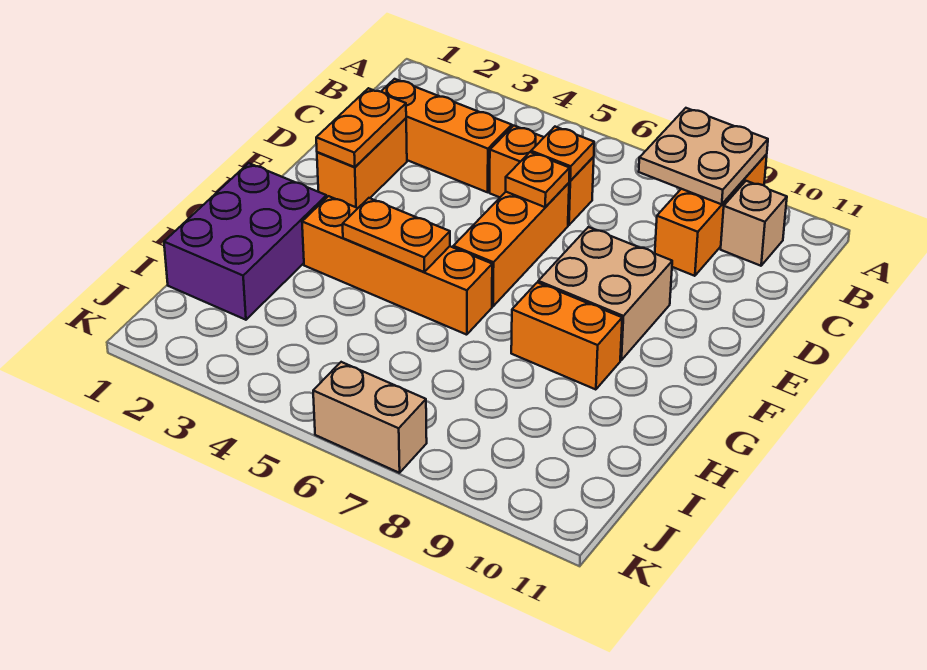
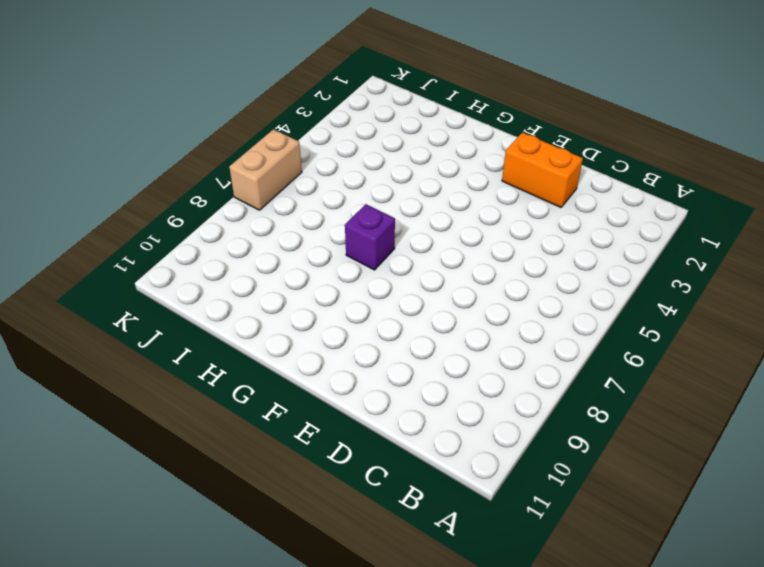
purple brick G7 level 1 -> none
none -> orange brick A9:C9 level 1
none -> tan brick B10 level 1
none -> orange brick C2:C4 level 1

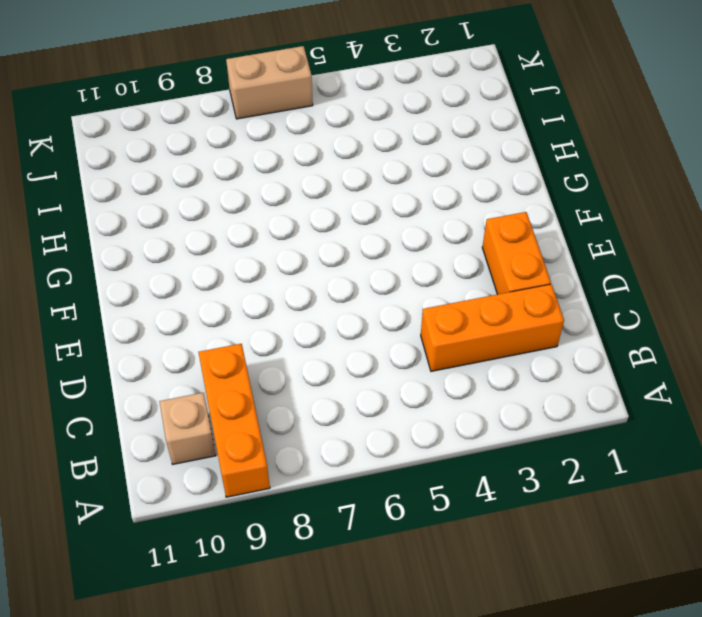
none -> orange brick C5:C6 level 1
none -> orange brick D6:F6 level 1
none -> tan brick E8:F9 level 1

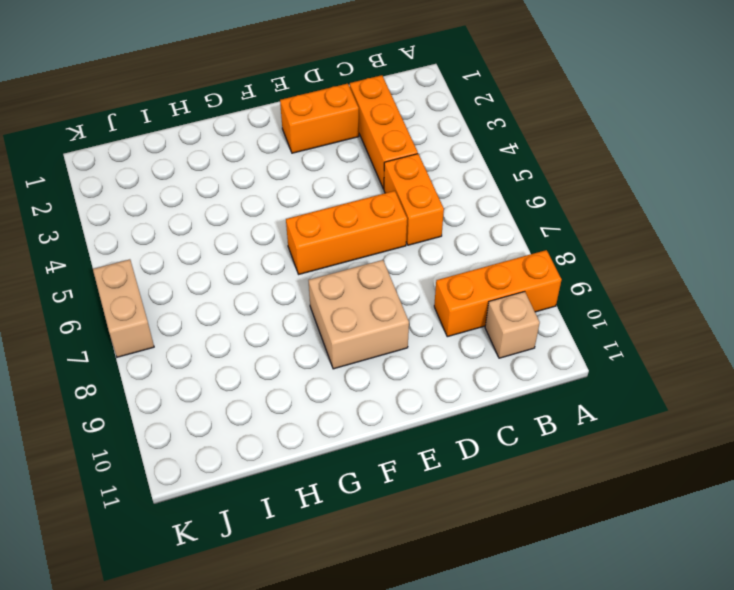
none -> purple brick G1:I2 level 1
none -> orange brick G3:G6 level 1
none -> orange brick G8:G9 level 1

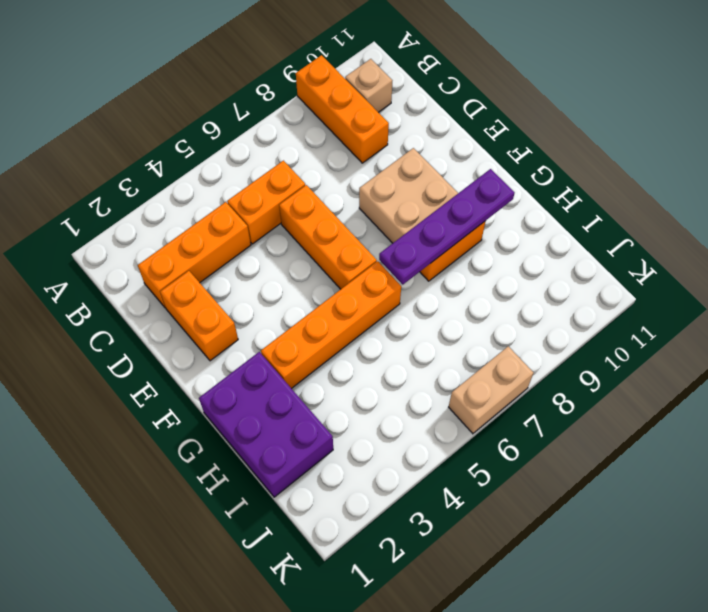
purple plate G7:G10 level 2 -> none
none -> tan plate A8:B9 level 2
none -> orange plate C6 level 2
none -> orange plate D2:E2 level 2

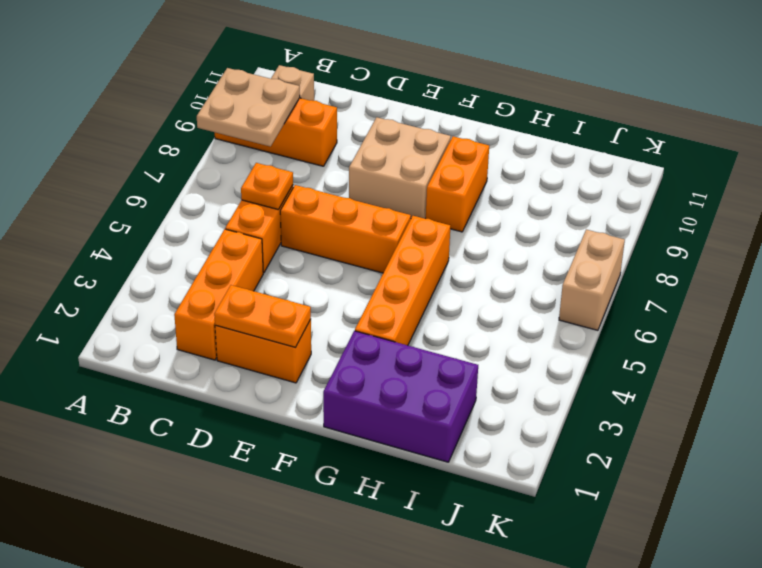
none -> orange plate D6 level 2
none -> orange plate G4:G5 level 2

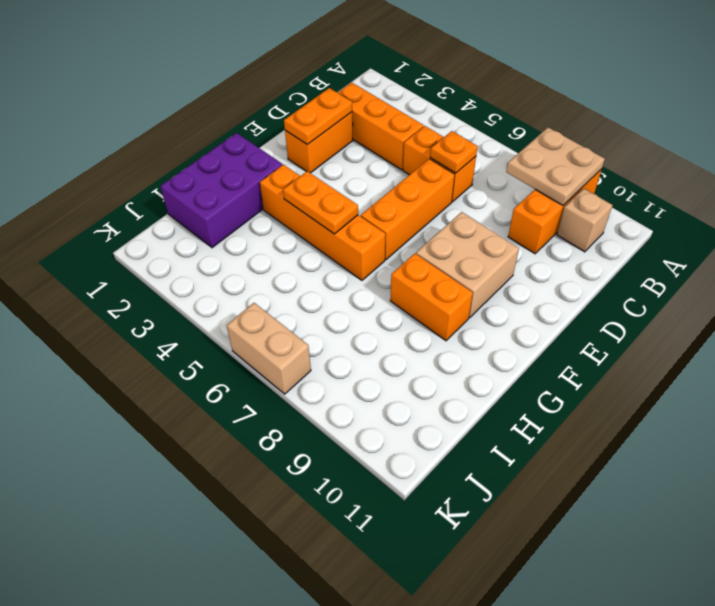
none -> orange plate D6 level 2

